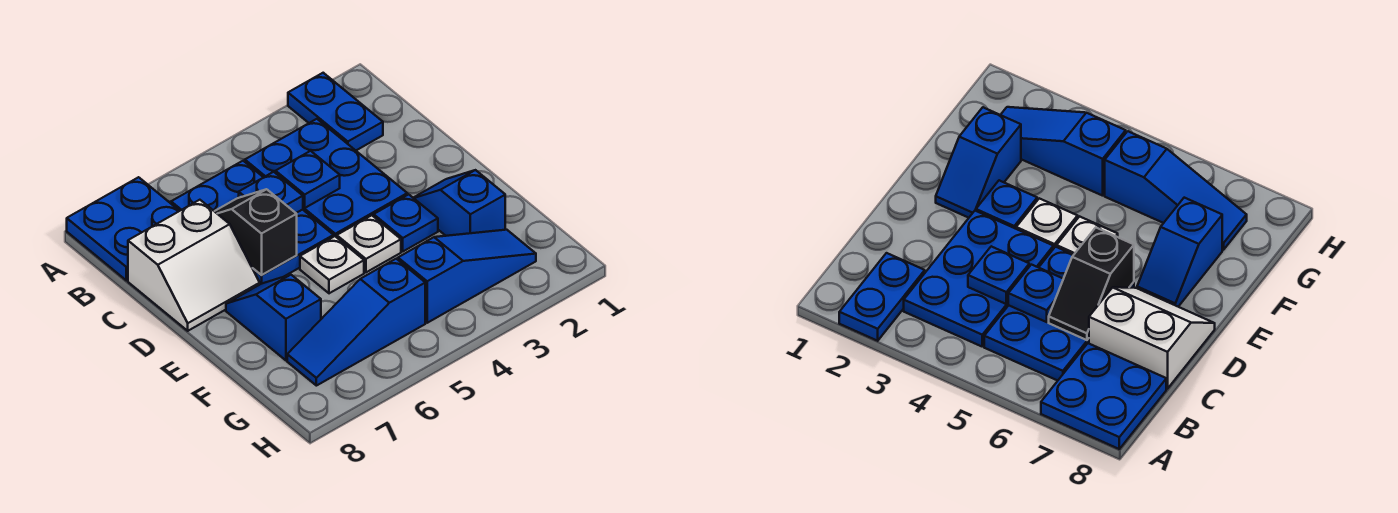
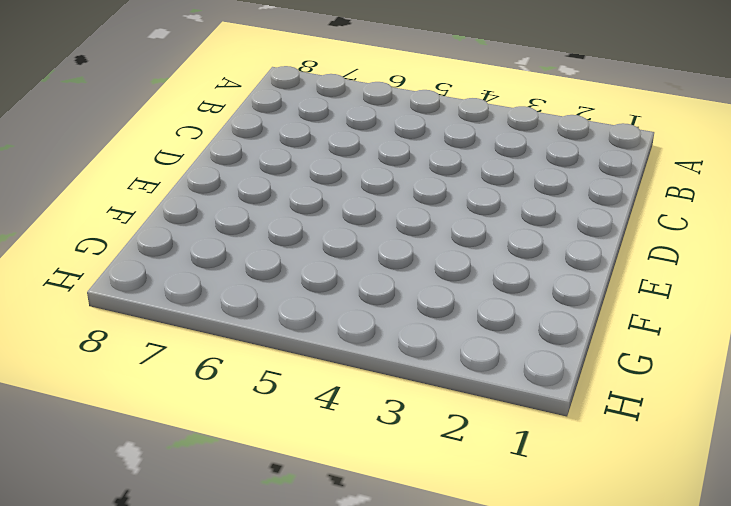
none -> blue plate A2:B2 level 1
none -> blue plate A7:B8 level 1
none -> blue plate B3:D4 level 1

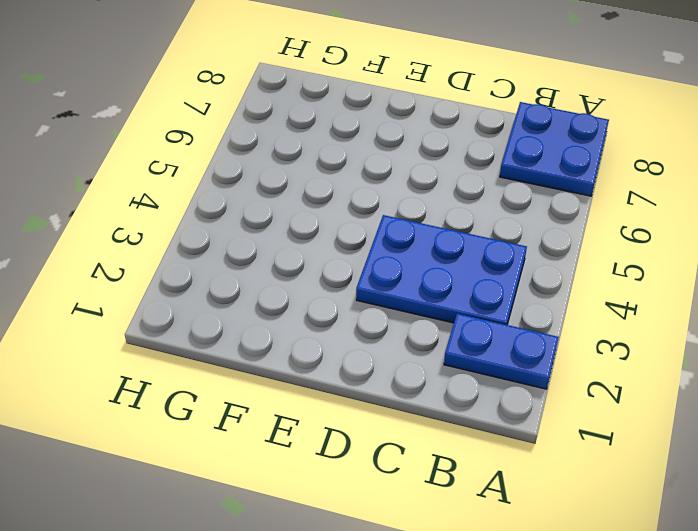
none -> blue plate B5:D6 level 1
none -> white slope C7:D8 level 1 top C
none -> blue slope E2:F2 level 1 top F

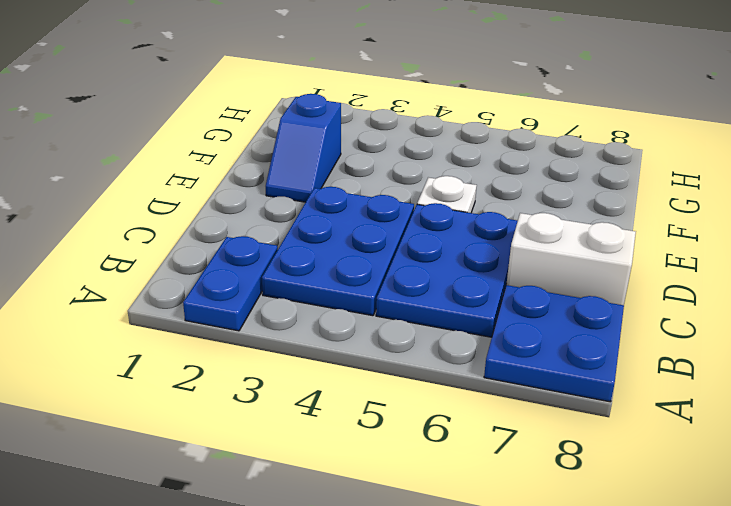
none -> blue plate E3 level 1
none -> white plate E4 level 1
none -> blue slope E7:F7 level 1 top F

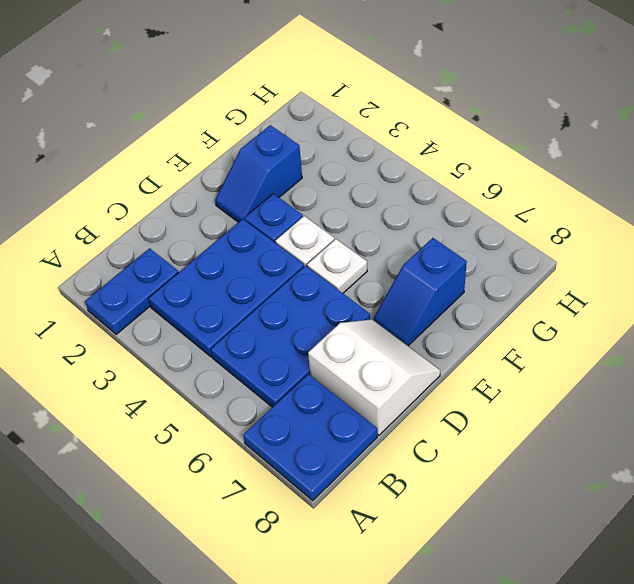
none -> blue slope G2:G4 level 1 top 4
none -> blue slope G5:G7 level 1 top 5
none -> blue plate C4 level 2

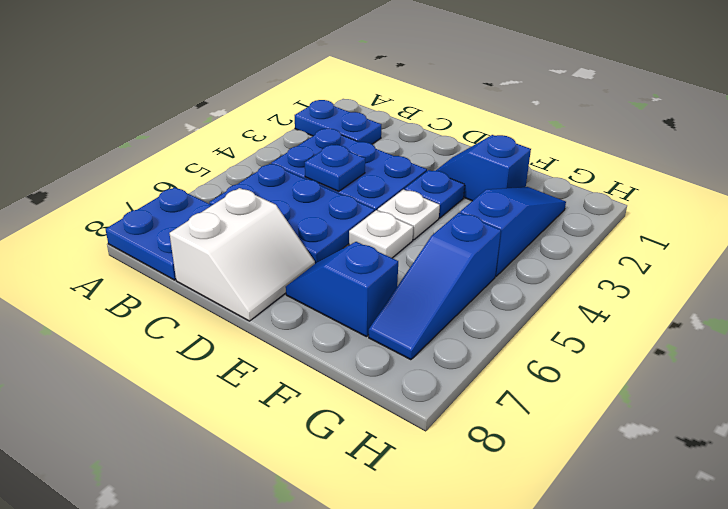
none -> blue plate C5 level 2
none -> black slope C6:D6 level 2 top D

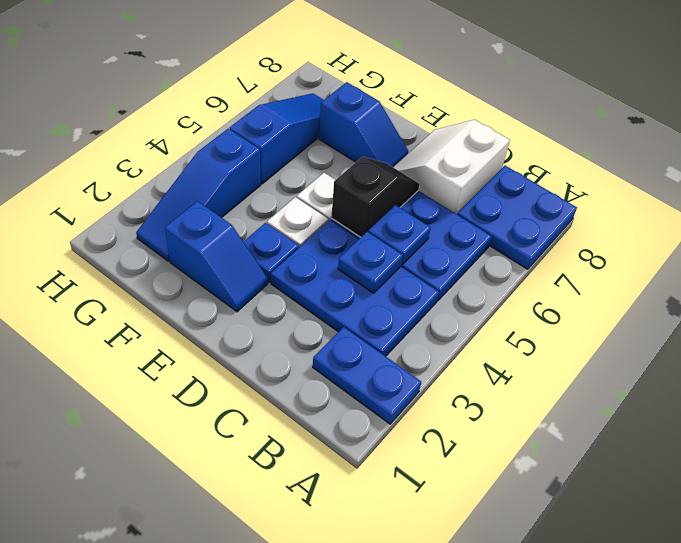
black slope D5:D6 level 2 top 5 -> black slope C6:D6 level 2 top D

